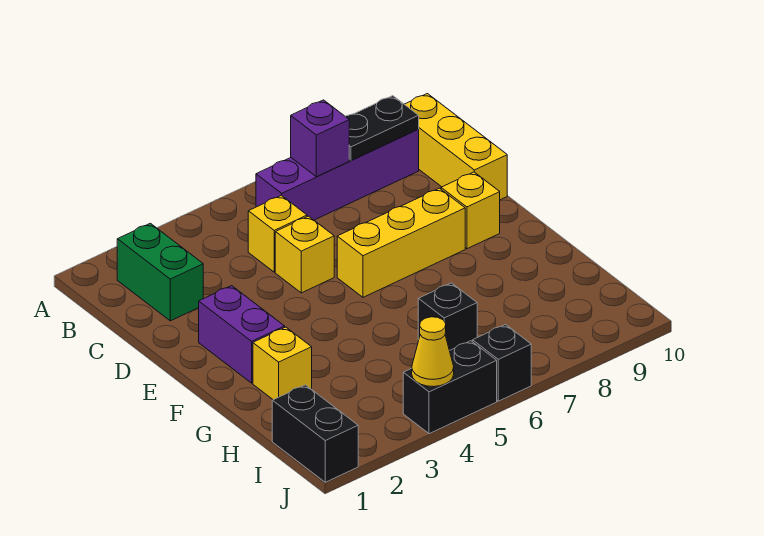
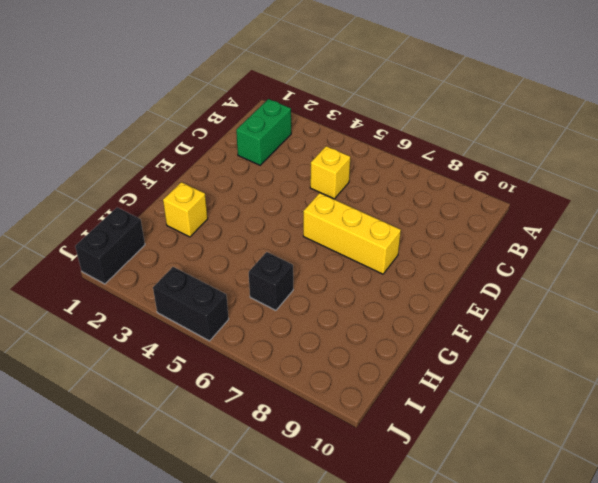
none -> purple brick B6:B9 level 1
none -> yellow brick B10:D10 level 1
none -> yellow brick D5 level 1

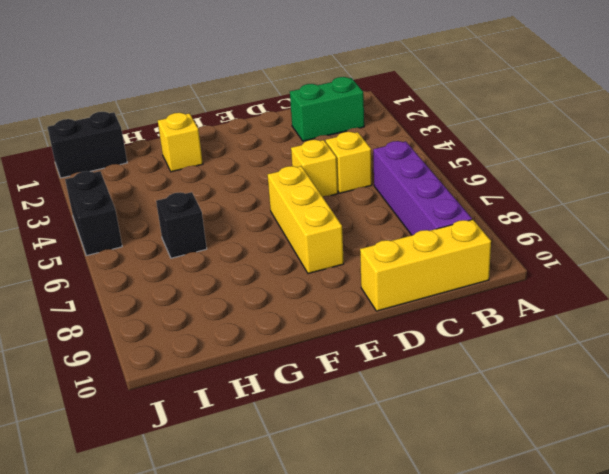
none -> purple brick E2:F2 level 1
none -> yellow brick E9 level 1
none -> black brick J6 level 1

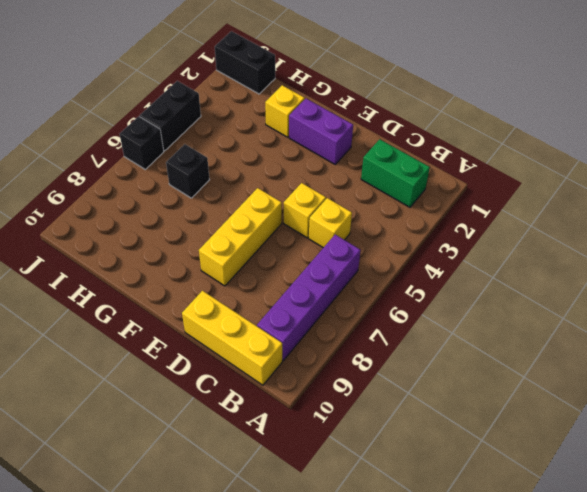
none -> yellow brick E9 level 1
none -> purple brick B7 level 2
none -> black plate B8:B9 level 2

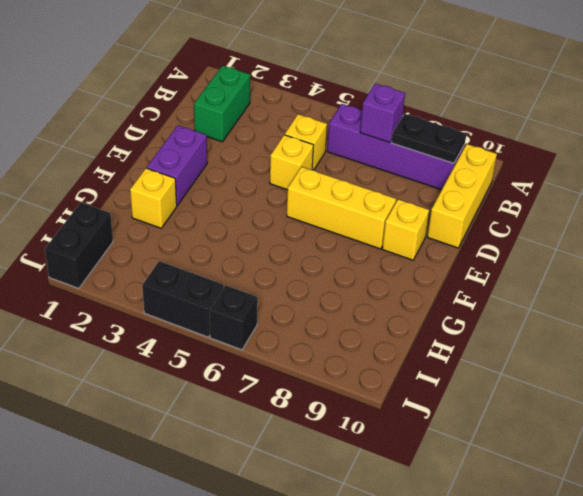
none -> black brick H6 level 1
none -> yellow cone J4 level 2

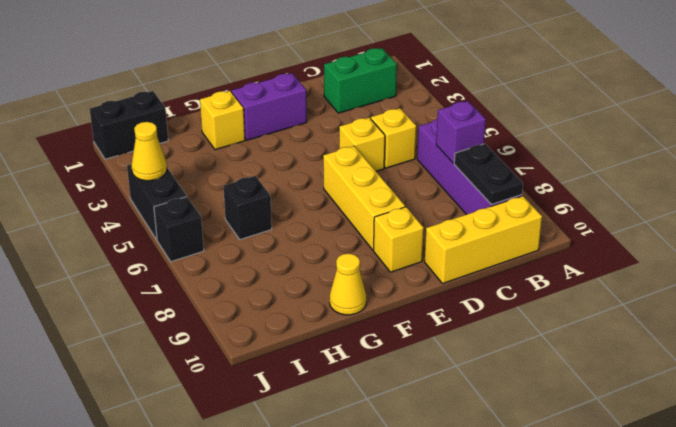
yellow cone G10 level 1 -> none

